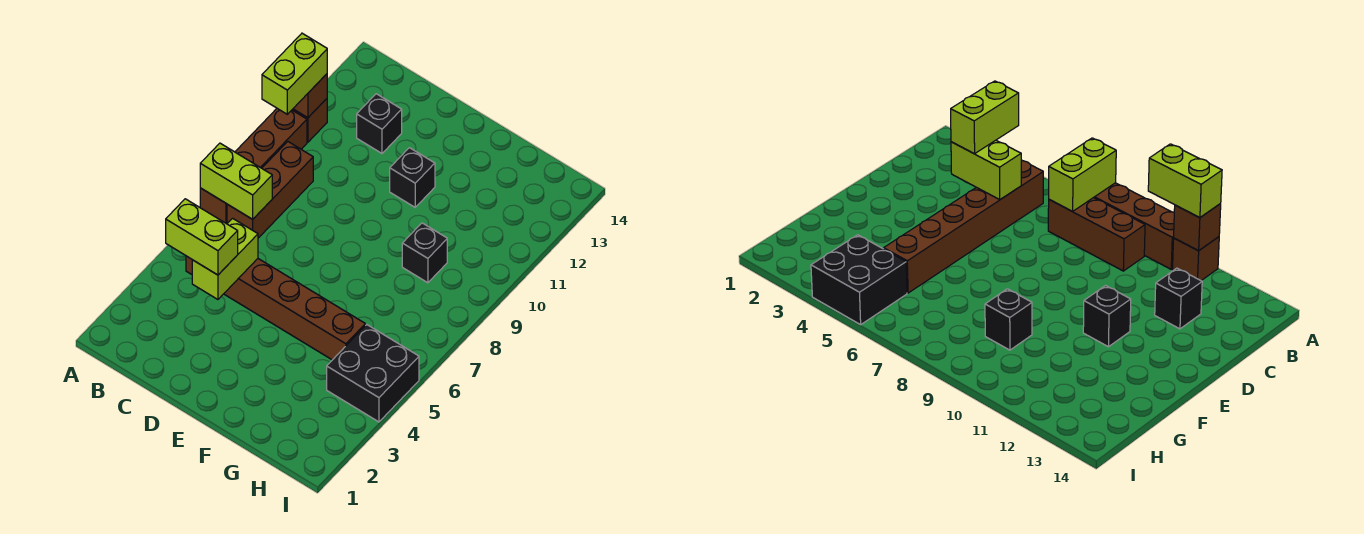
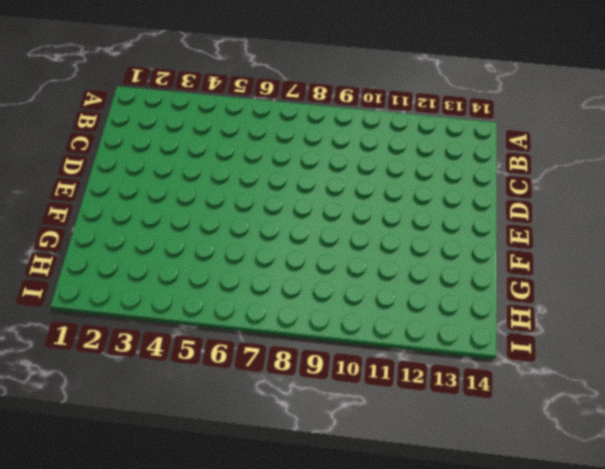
none -> brown brick A7:A10 level 1
none -> brown brick A11 level 1
none -> brown brick B5:G5 level 1

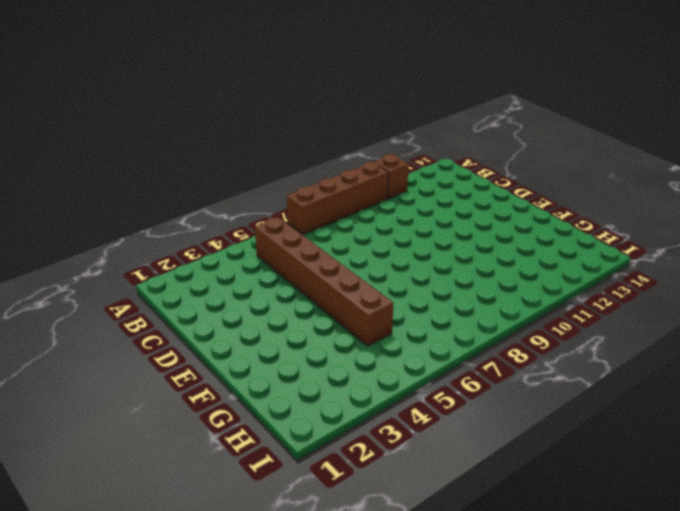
none -> brown brick B7:B9 level 1
none -> black brick C12 level 1
none -> black brick E11 level 1

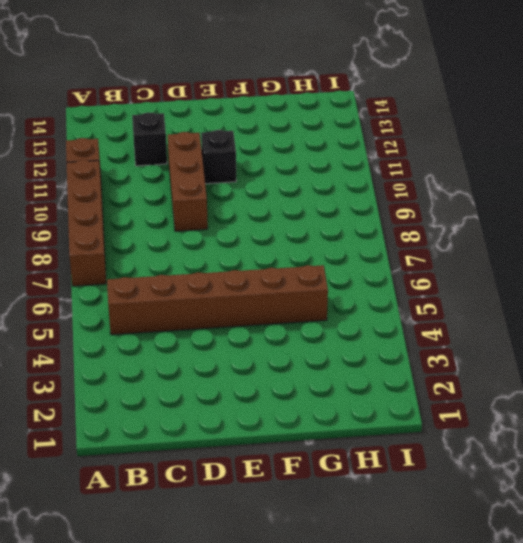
brown brick D9:D11 level 1 -> brown brick B7:B9 level 1
none -> black brick G9 level 1
none -> black brick H4:I5 level 1
none -> lime brick A7:B7 level 2

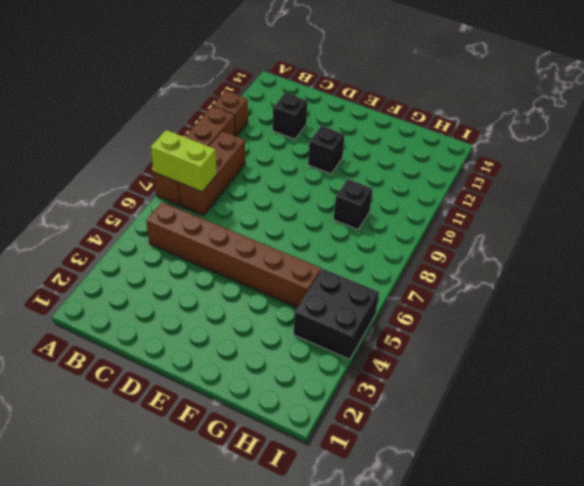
none -> brown brick A11 level 2
none -> lime brick C4:C5 level 2
none -> lime brick A10:A11 level 3

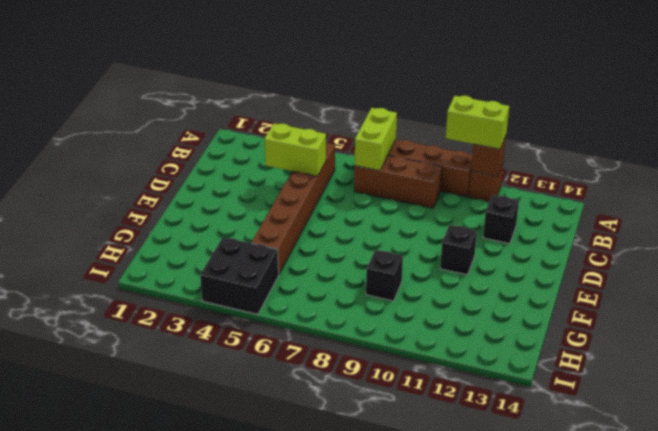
none -> lime brick B4:C4 level 3

